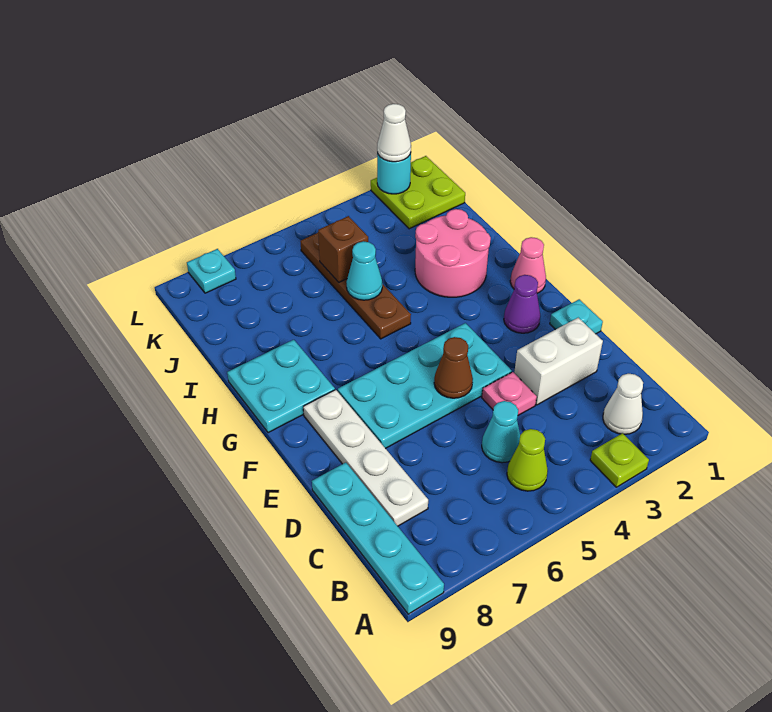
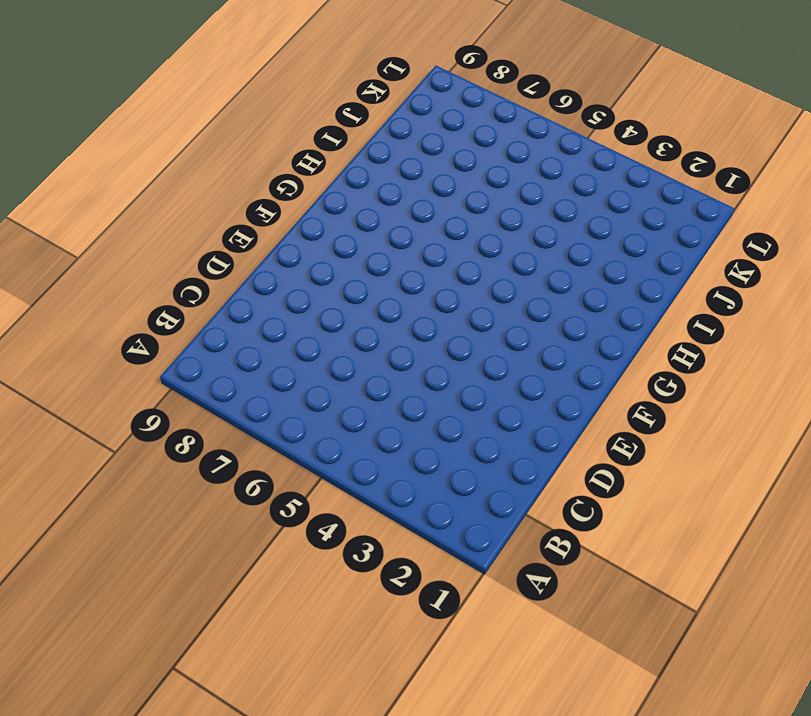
none -> lime plate A3 level 1
none -> cyan plate A9:D9 level 1
none -> white cone B2 level 1

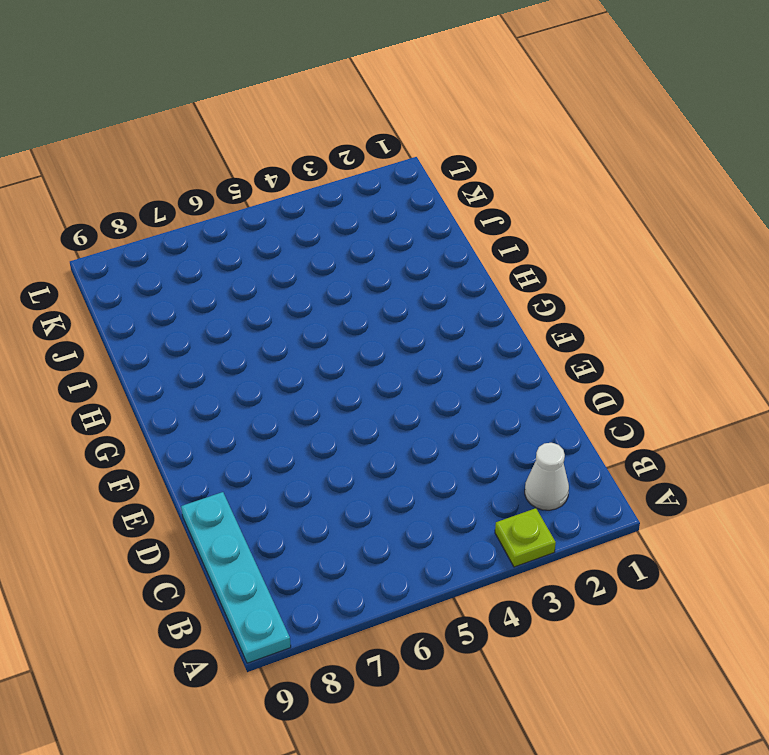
none -> lime cone B5 level 1
none -> cyan cone C5 level 1
none -> white plate C8:F8 level 1

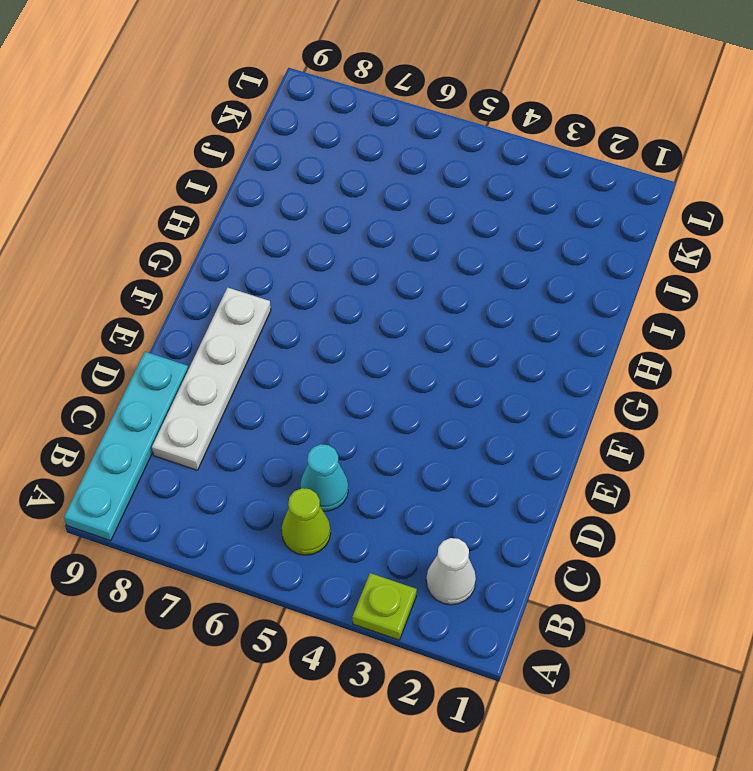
none -> white brick D2:D3 level 1
none -> pink plate D4 level 1
none -> cyan plate E1 level 1

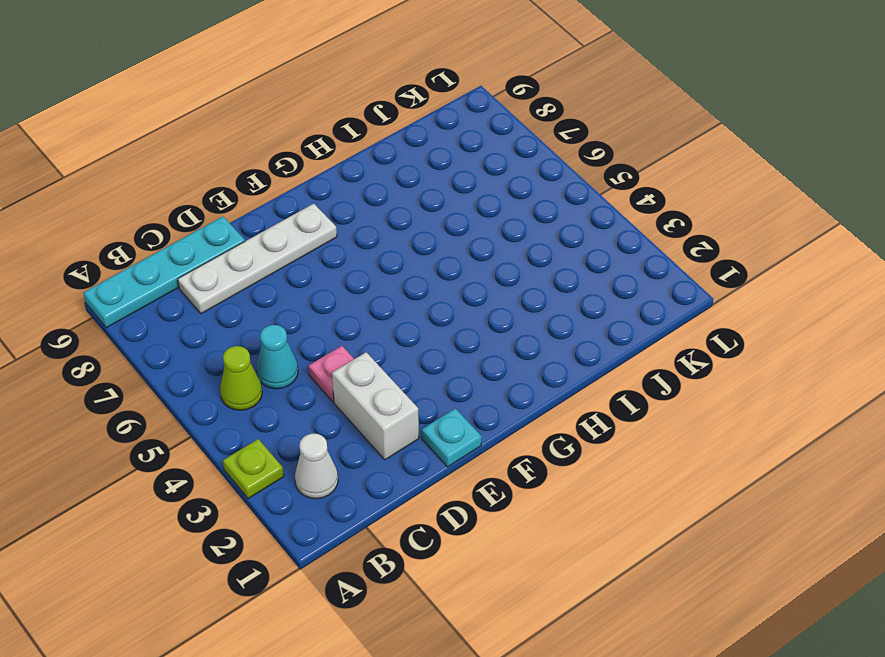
none -> cyan plate E4:F7 level 1
none -> purple cone F2 level 1
none -> pink cone G1 level 1

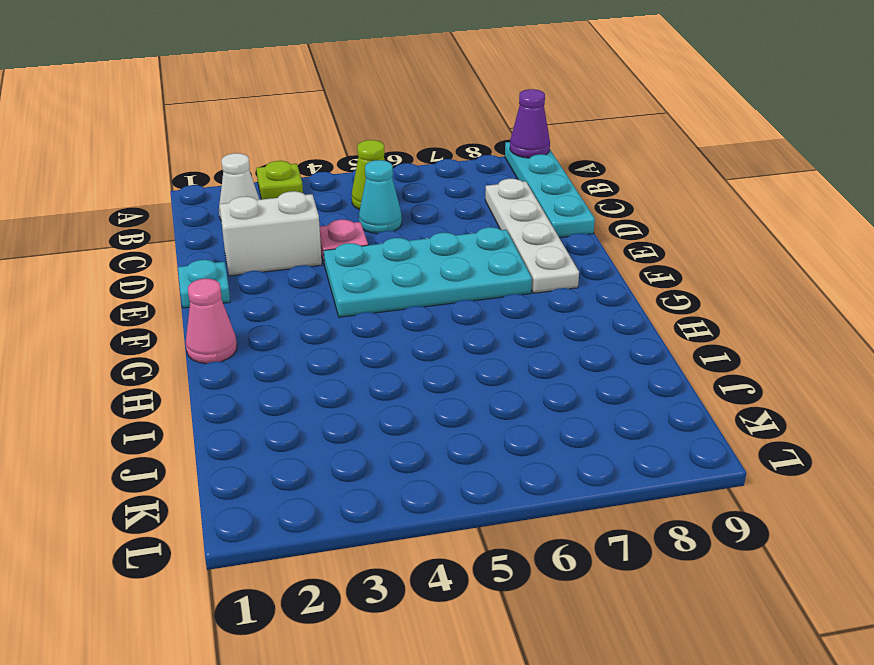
purple cone A9 level 2 -> purple cone F2 level 1
none -> cyan plate G8:H9 level 1
none -> pink round brick H2:I3 level 1
none -> brown plate H5:K5 level 1

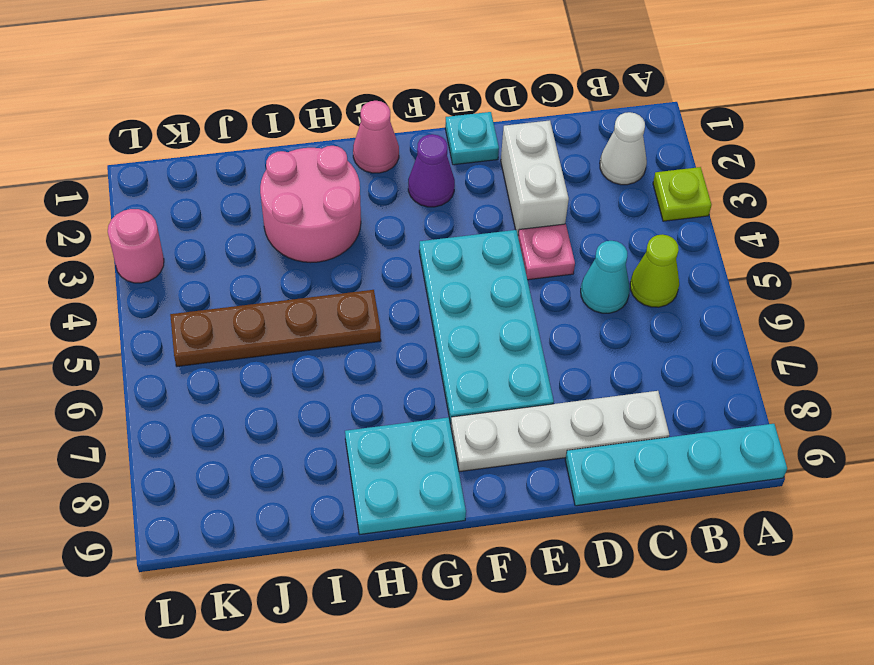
pink round brick L3 level 1 -> none
none -> lime plate K1:L2 level 1
none -> cyan plate L8 level 1
none -> brown cone E5 level 2

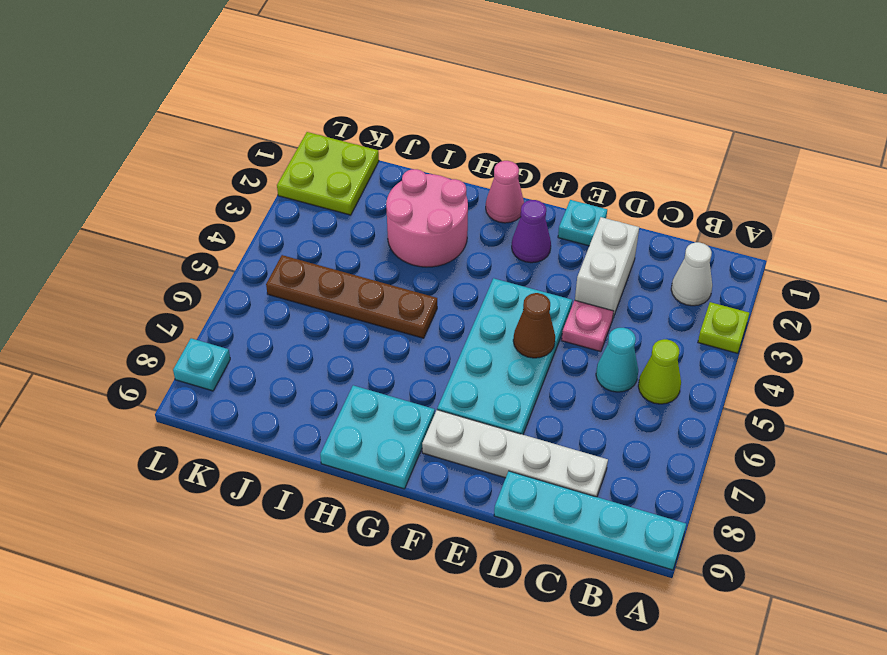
none -> cyan cone I5 level 2
none -> brown brick J5 level 2
none -> cyan round brick L2 level 2

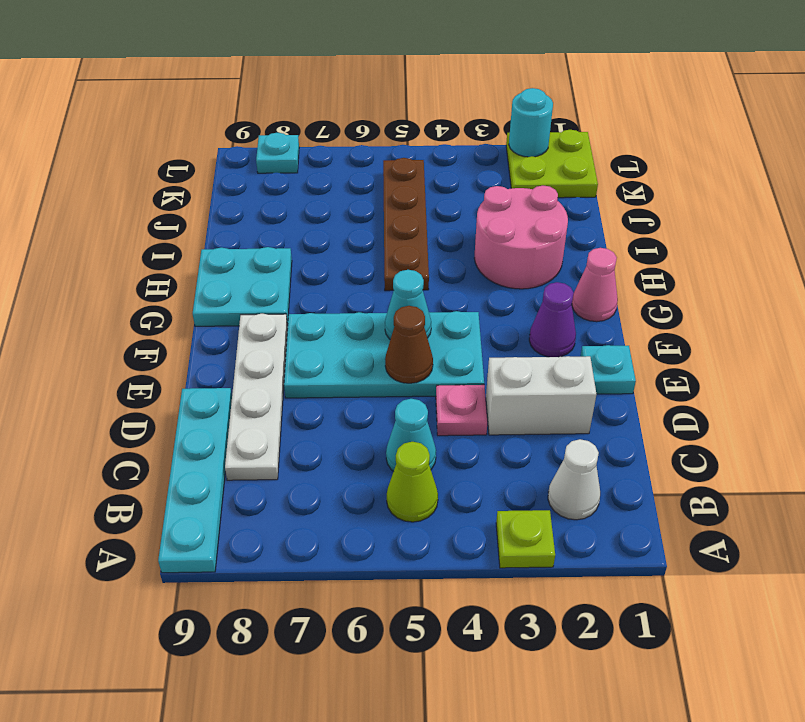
cyan cone F5 level 2 -> cyan cone I5 level 2
none -> brown brick J5 level 2
none -> white cone L2 level 3

